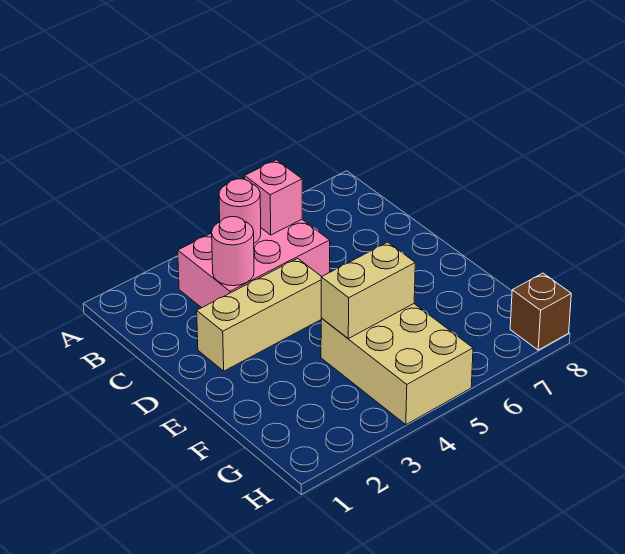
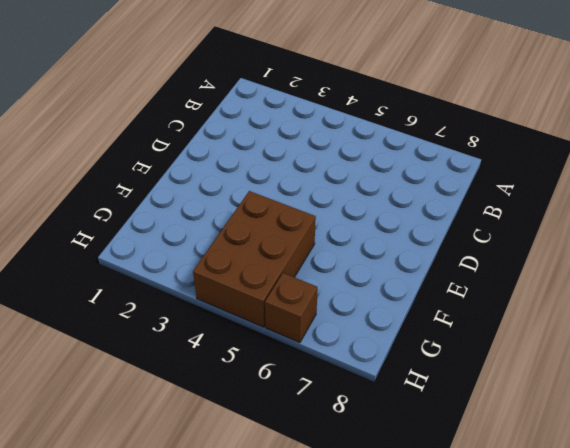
brown brick F4:H5 level 1 -> tan brick F4:H5 level 1
brown brick H6 level 1 -> brown brick H8 level 1
none -> pink brick B3:C5 level 1
none -> tan brick D2:D4 level 1

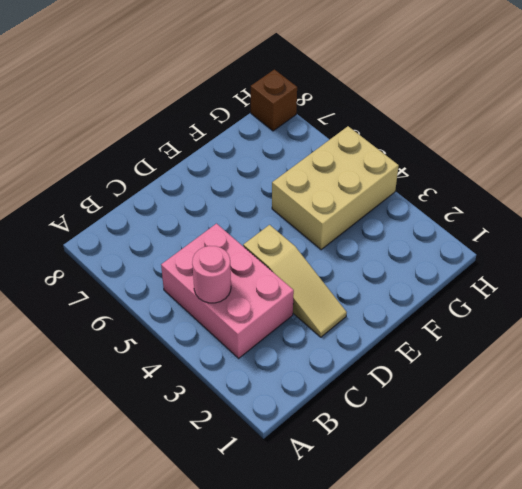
tan slope D2:D4 level 1 top 4 -> tan brick D2:D4 level 1
none -> pink brick B5 level 2
none -> pink round brick C3 level 2

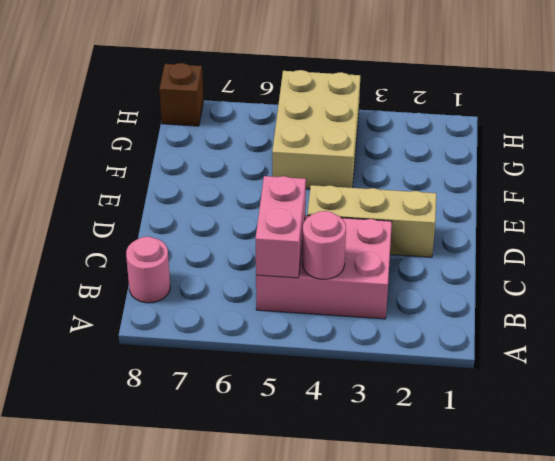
pink brick B5:C5 level 2 -> pink brick B5 level 2
pink round brick B8 level 1 -> pink round brick C3 level 2
none -> tan brick F4:F5 level 2

